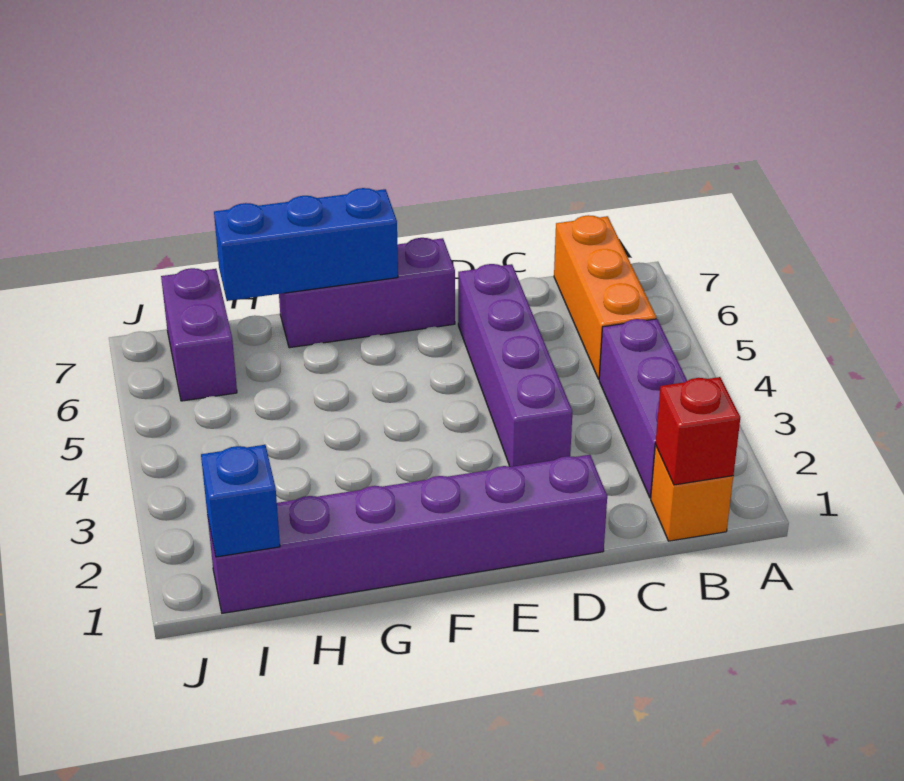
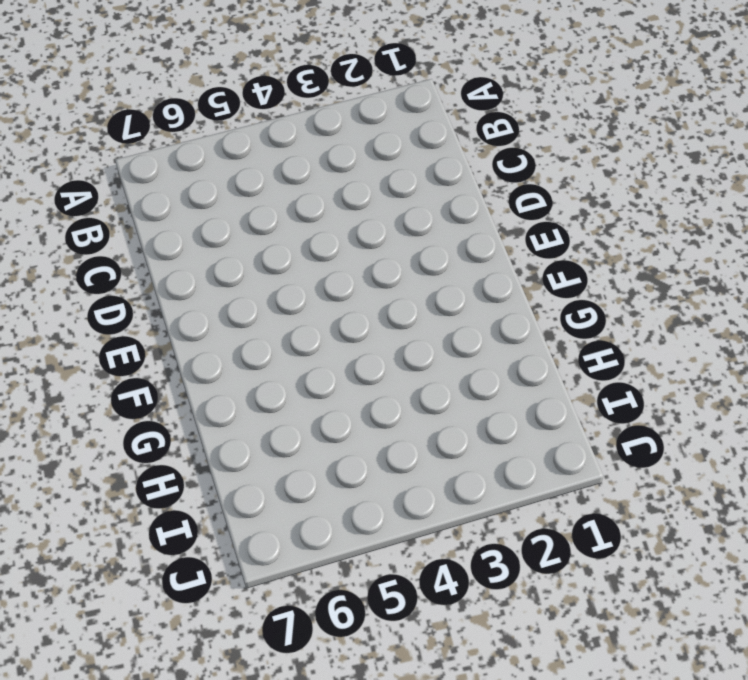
none -> orange brick B1 level 1
none -> purple brick B2:B4 level 1

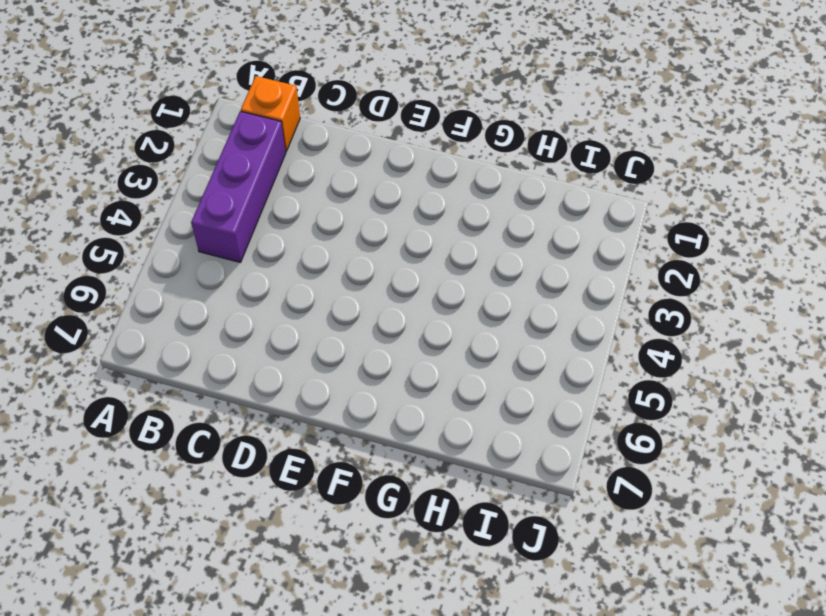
none -> orange brick B5:B7 level 1
none -> purple brick D1:I1 level 1

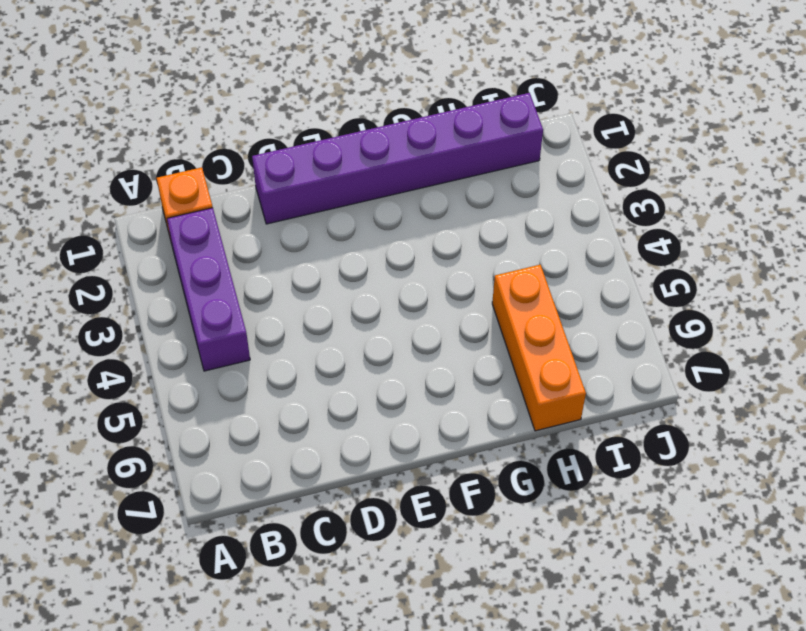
orange brick H5:H7 level 1 -> orange brick B5:B7 level 1
none -> purple brick D3:D6 level 1
none -> purple brick E7:G7 level 1

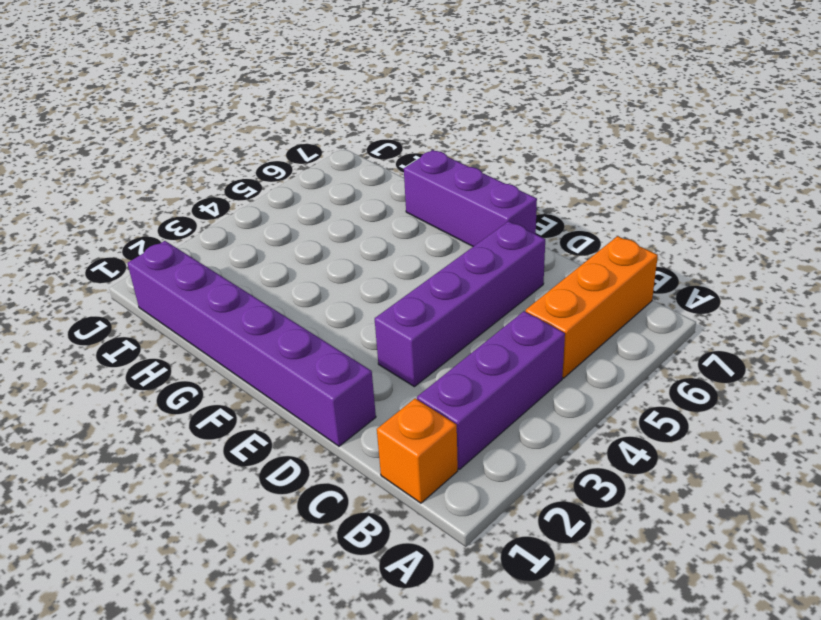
none -> purple brick I6:I7 level 1
none -> red brick B1 level 2

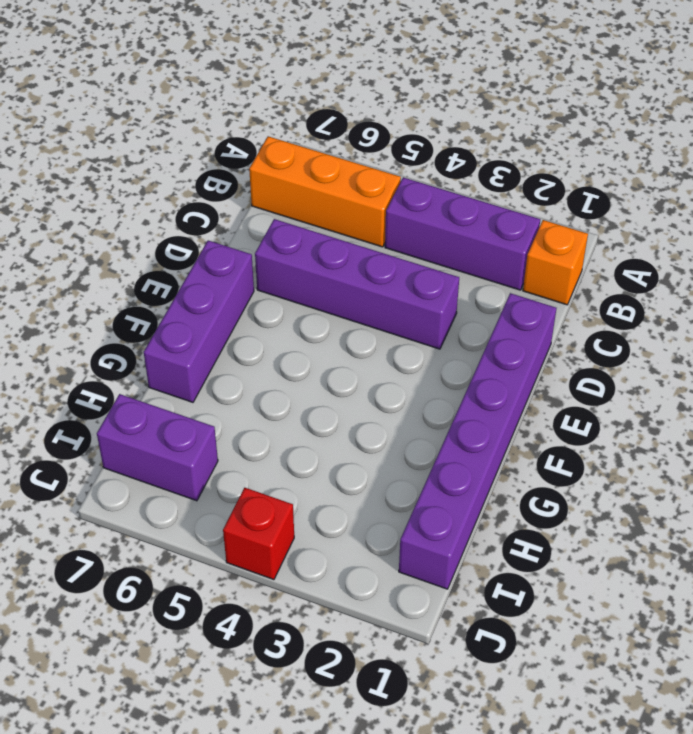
red brick J4 level 1 -> red brick B1 level 2
none -> blue brick F7:H7 level 2
none -> blue brick I1 level 2

